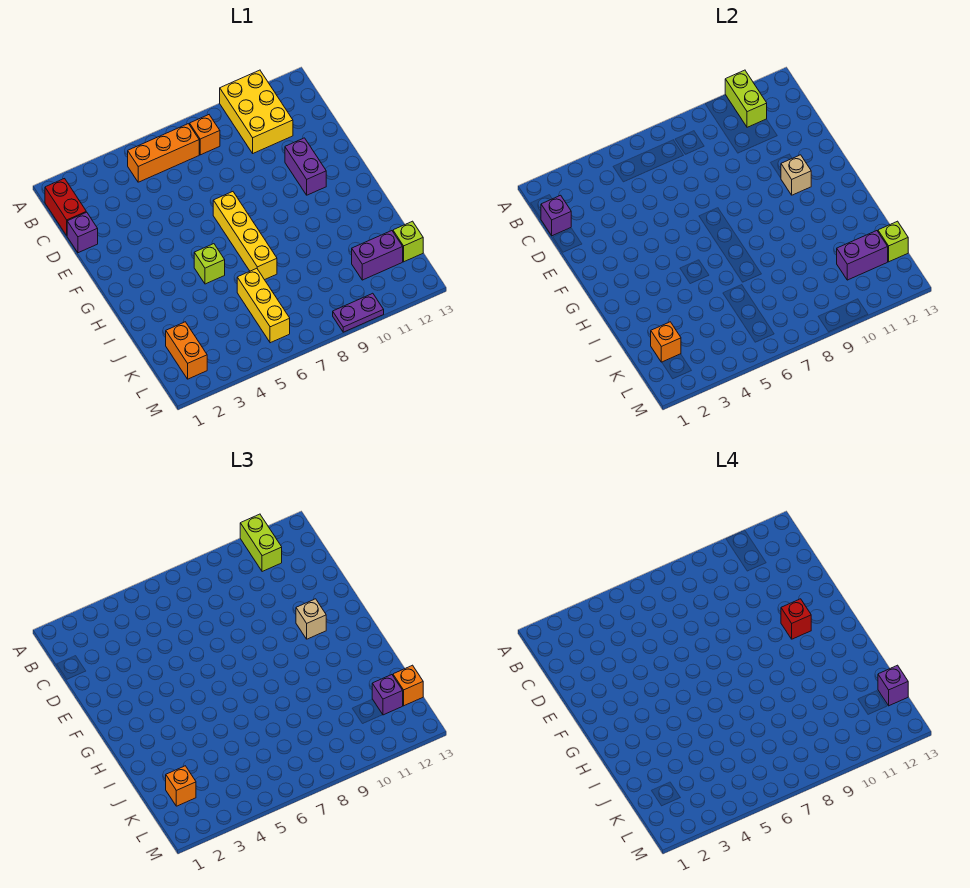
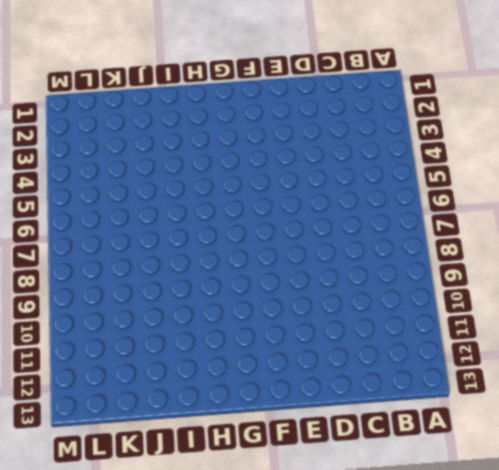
none -> yellow brick A10:C11 level 1
none -> red brick B1:C1 level 1
none -> orange brick B5:B7 level 1

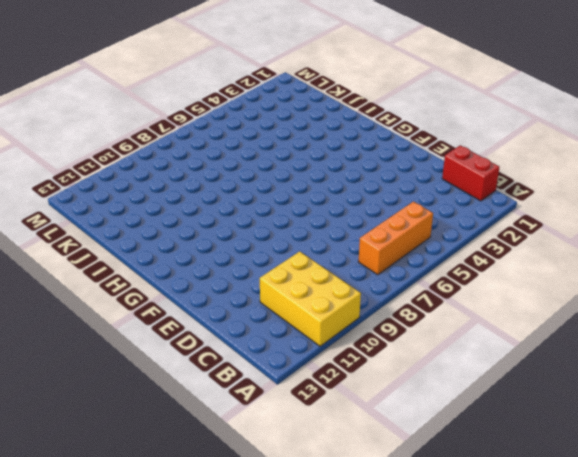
none -> orange brick B8 level 1
none -> purple brick D1 level 1
none -> purple brick E11:F11 level 1

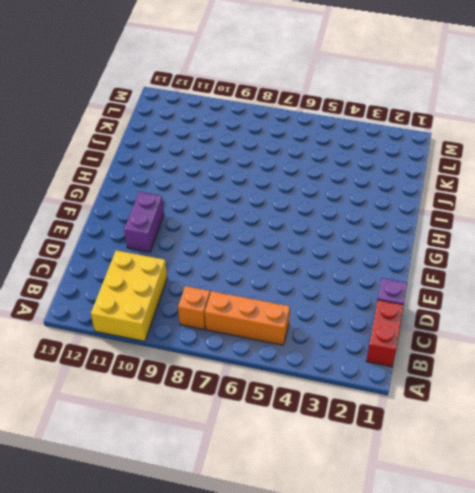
none -> yellow brick F7:I7 level 1
none -> lime brick H5 level 1
none -> yellow brick J6:L6 level 1

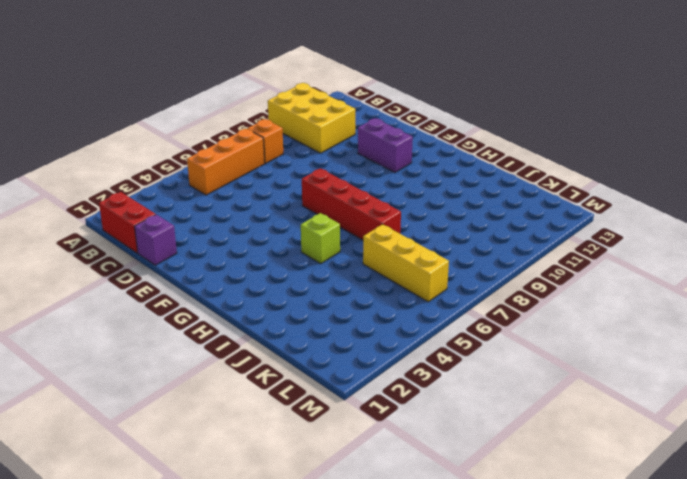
red brick F7:I7 level 1 -> yellow brick F7:I7 level 1
none -> orange brick K2:L2 level 1
none -> purple brick K11:K12 level 1
none -> lime brick K13 level 1

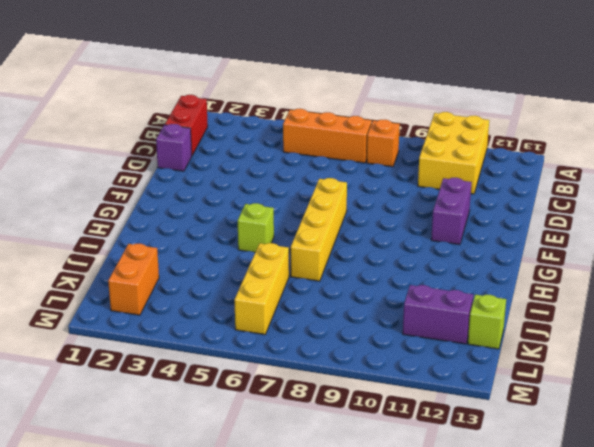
none -> purple plate M9:M10 level 1
none -> lime brick A11:B11 level 2
none -> purple brick C1 level 2

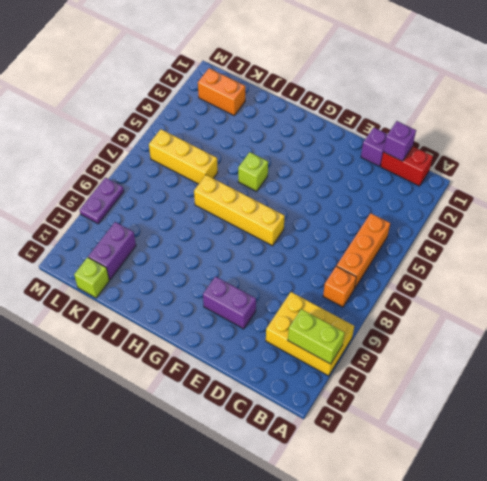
none -> tan brick F11 level 2
none -> orange brick K2 level 2
none -> purple brick K11:K12 level 2

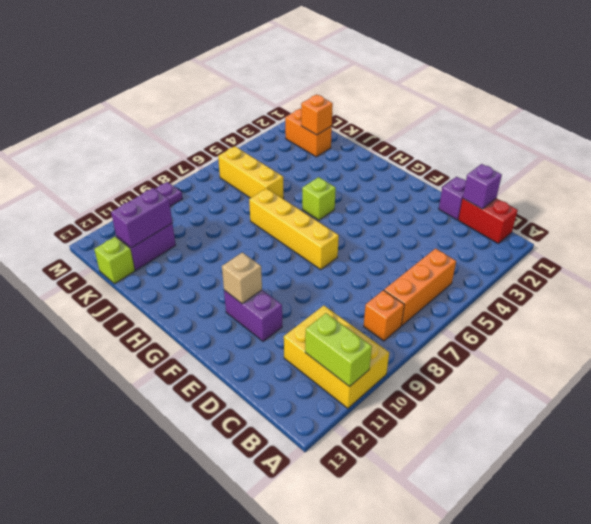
none -> lime brick K13 level 2
none -> lime brick A11:B11 level 3
none -> tan brick F11 level 3

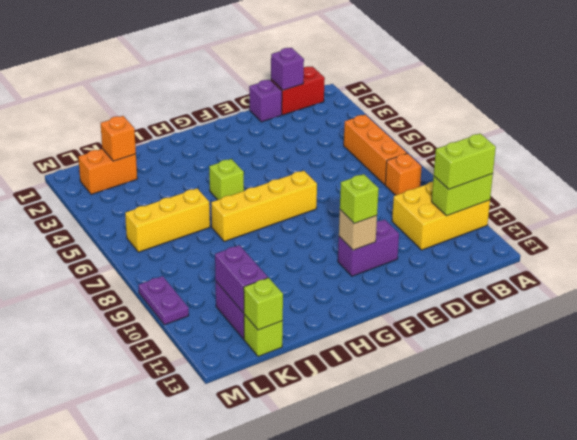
lime brick F11 level 3 -> tan brick F11 level 3
none -> orange brick K2 level 3
none -> purple brick K12 level 3
none -> orange brick K13 level 3

